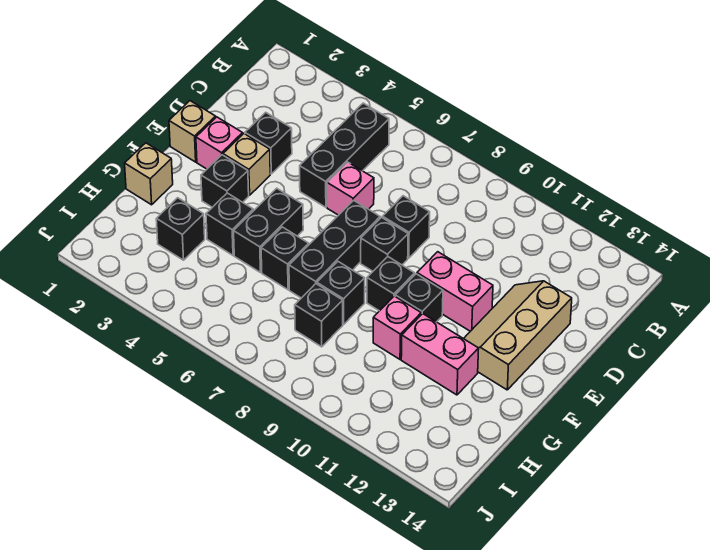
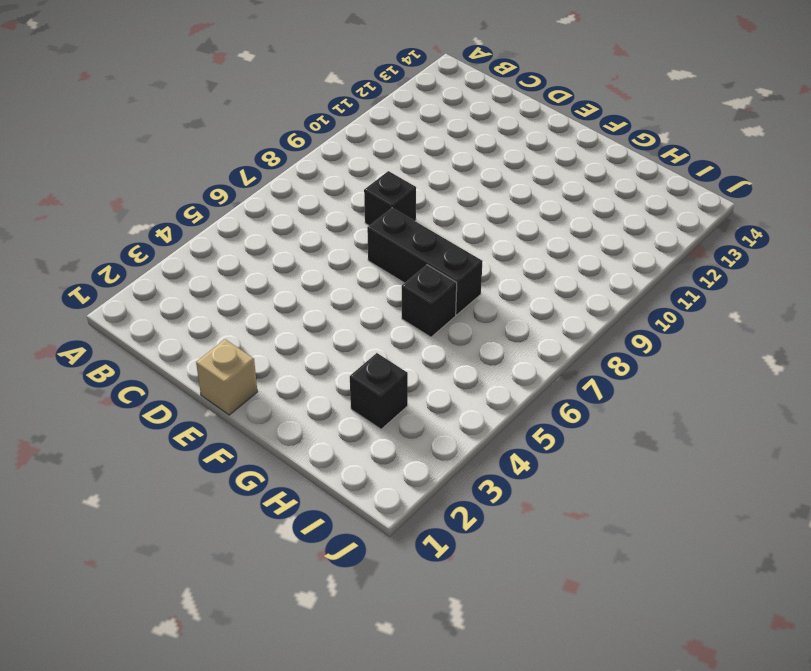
none -> black brick B5:D5 level 1
none -> black brick D3 level 1
none -> pink brick D6 level 1

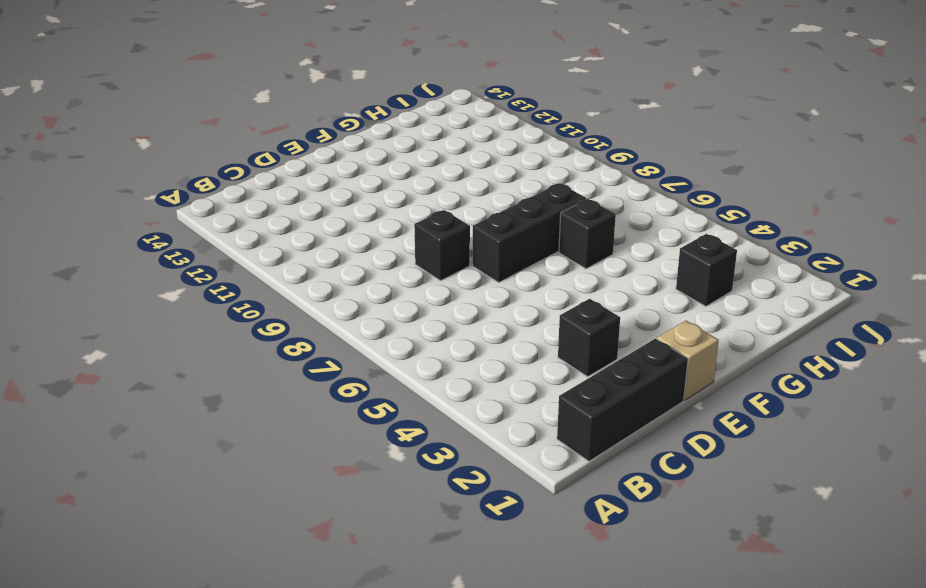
black brick B1:D1 level 1 -> black brick B5:D5 level 1
none -> pink brick D6 level 1
none -> tan slope D12:F13 level 1 top 13
none -> pink brick E2 level 1

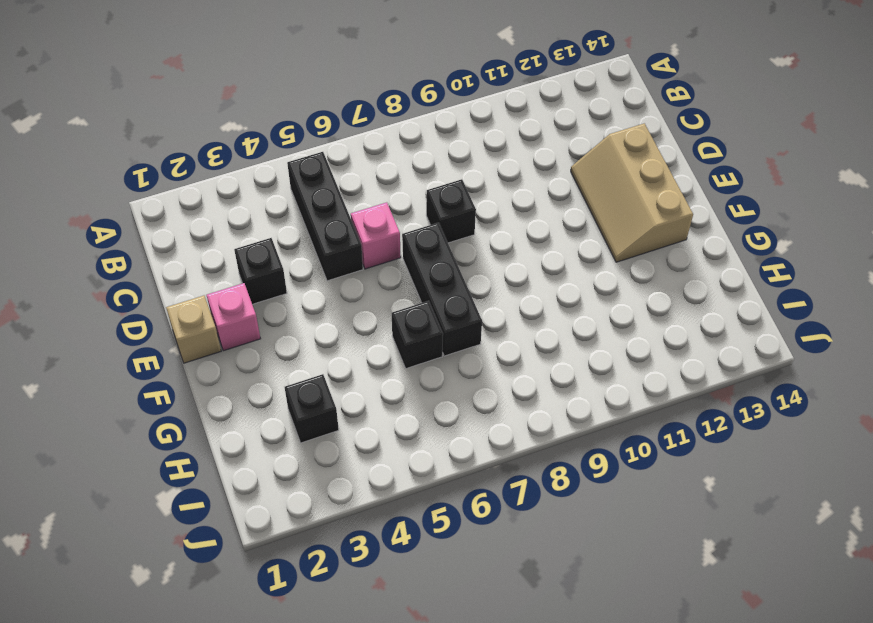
none -> tan brick E3 level 1
none -> black brick E8 level 1
none -> pink brick E10:E11 level 1

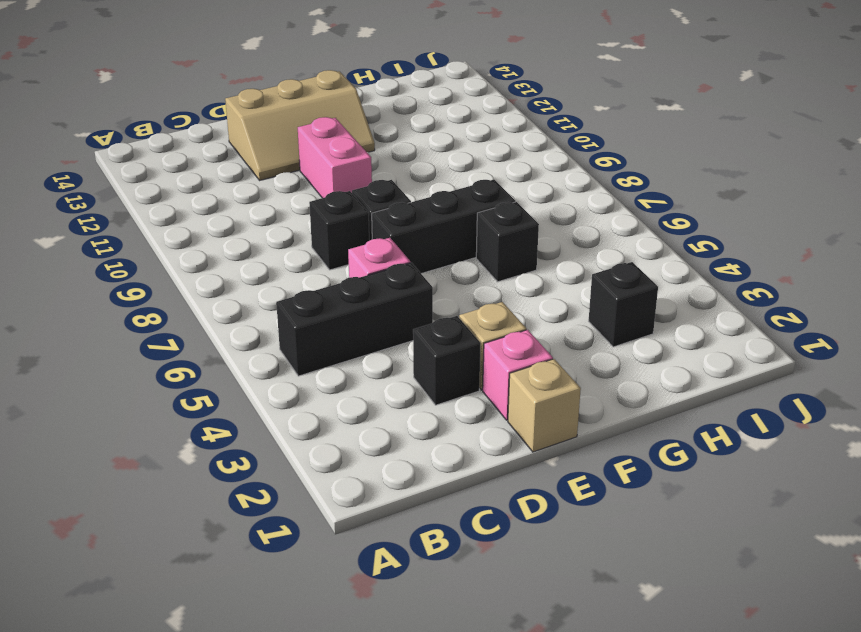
none -> black brick F3 level 1
none -> black brick F5:G5 level 1
none -> black brick F9 level 1

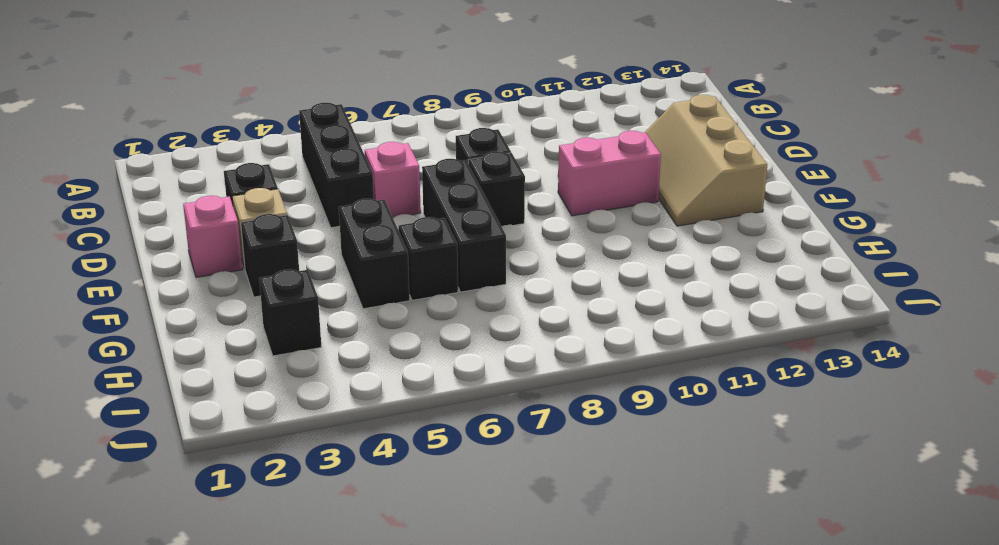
none -> tan brick E1 level 1
none -> black brick F9 level 1
none -> black brick F10 level 1

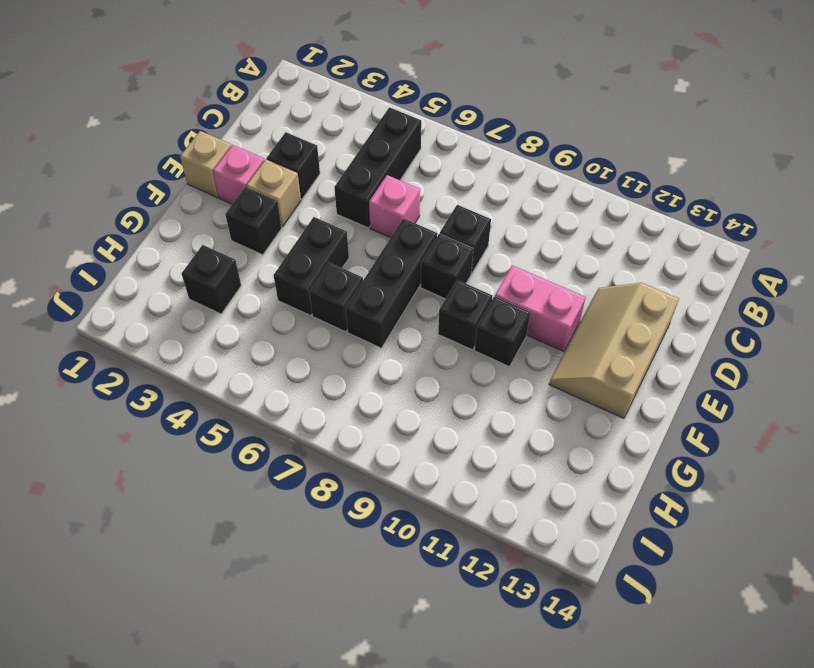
none -> tan brick G1 level 1
none -> black brick G4 level 1
none -> black brick G8 level 1

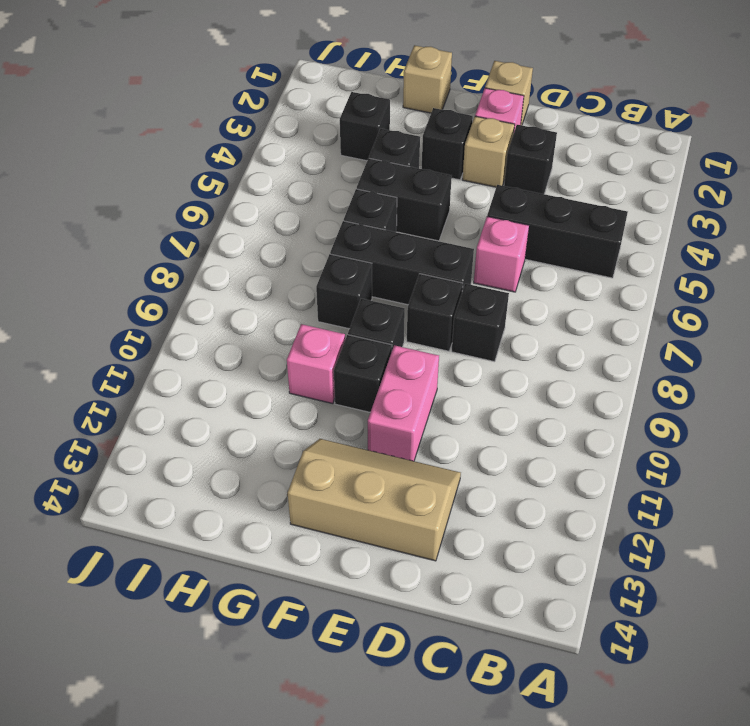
none -> pink brick G11:G12 level 1
none -> black brick H8 level 1

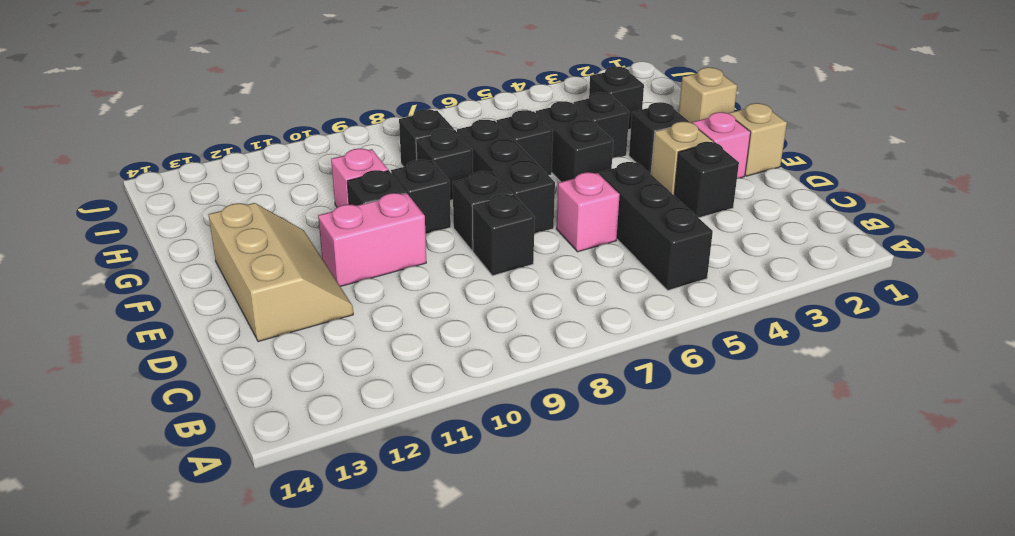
none -> pink brick G11:G12 level 1

